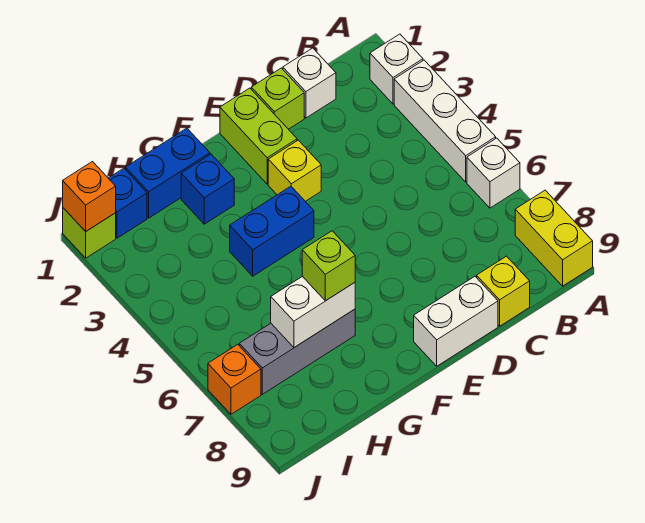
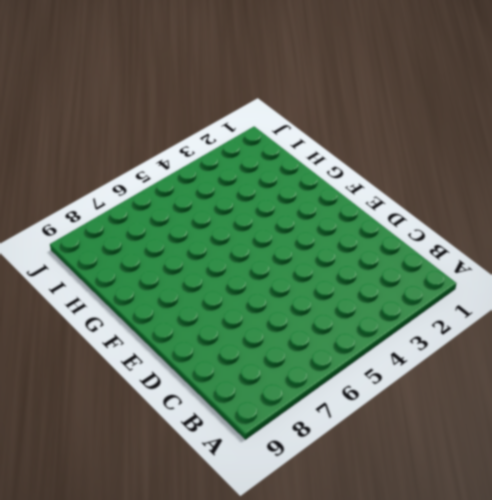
none -> white brick A2 level 1
none -> white brick A3:A5 level 1
none -> white brick A6 level 1

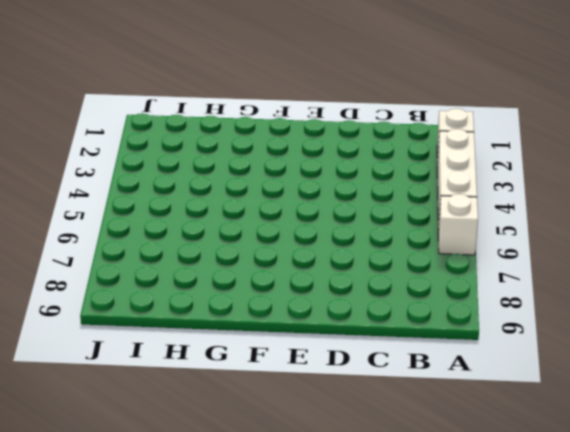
none -> yellow brick A8:A9 level 1
none -> white brick C1 level 1
none -> yellow brick C9 level 1

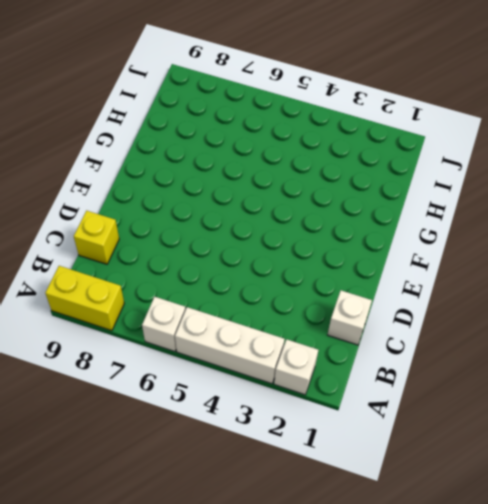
none -> lime brick D1 level 1
none -> white brick D9:E9 level 1
none -> lime brick E1:E2 level 1

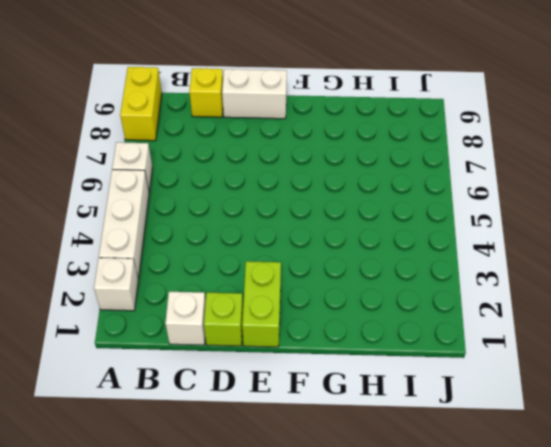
none -> yellow brick E3 level 1
none -> blue brick F4:G4 level 1
none -> blue brick G1:H1 level 1

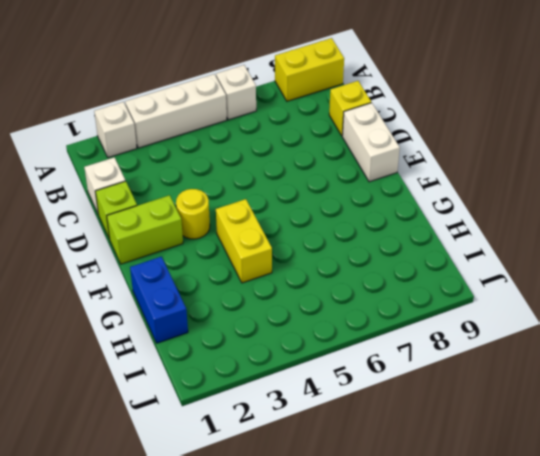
yellow round brick E3 level 1 -> yellow brick E3 level 1
yellow brick F4:G4 level 1 -> blue brick F4:G4 level 1
none -> blue brick G2 level 1
none -> grey brick G7:I7 level 1
none -> blue brick I1 level 1

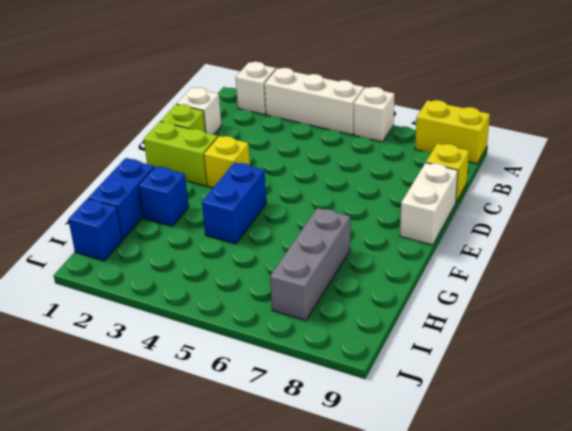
none -> lime brick J1 level 1
none -> orange brick J7 level 1
none -> white brick G7:H7 level 2

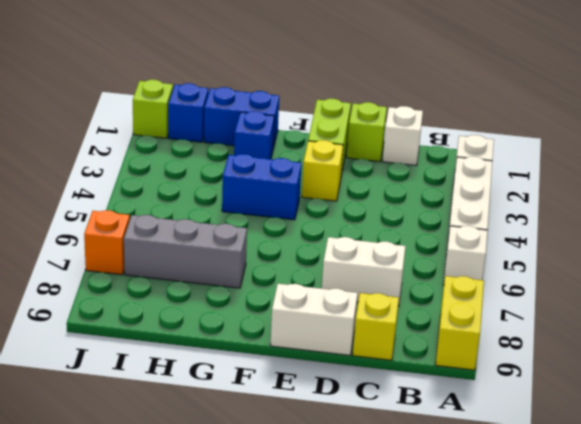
white brick C7:D7 level 1 -> white brick G7:H7 level 2
none -> orange brick J1 level 2
none -> lime brick G7 level 3

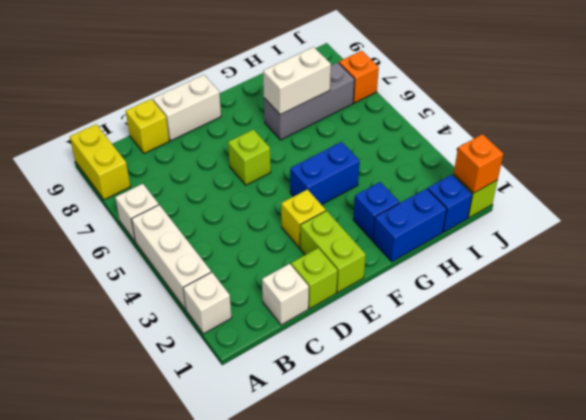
lime brick E6 level 1 -> lime brick G7 level 3

